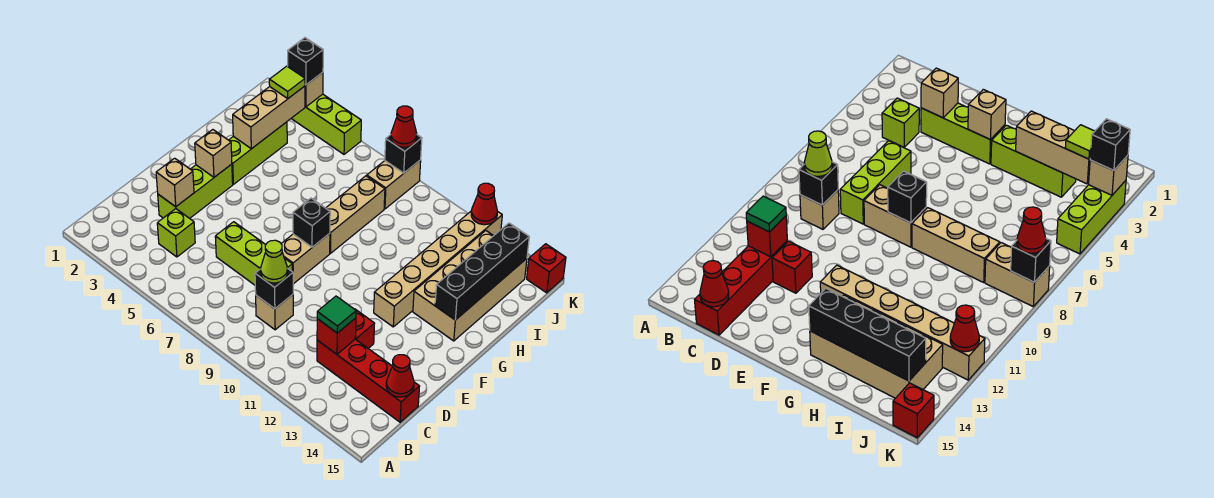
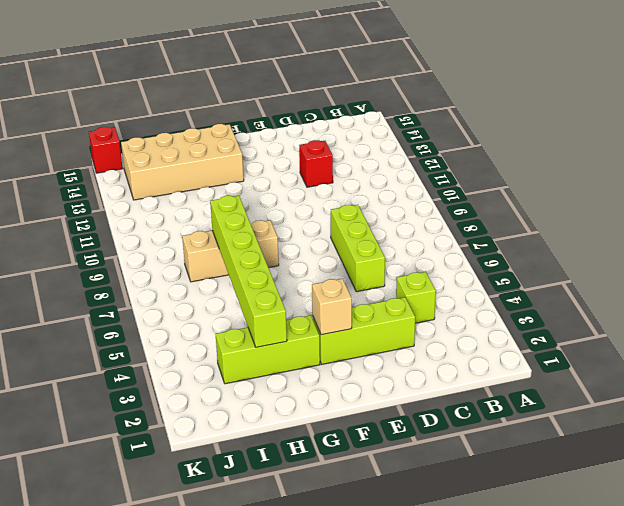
lime brick H3:H8 level 2 -> tan brick H3:J3 level 2
none -> tan brick C9 level 1
none -> red brick C12:C15 level 1
none -> tan brick E8:F8 level 1
none -> tan brick F12:K12 level 1

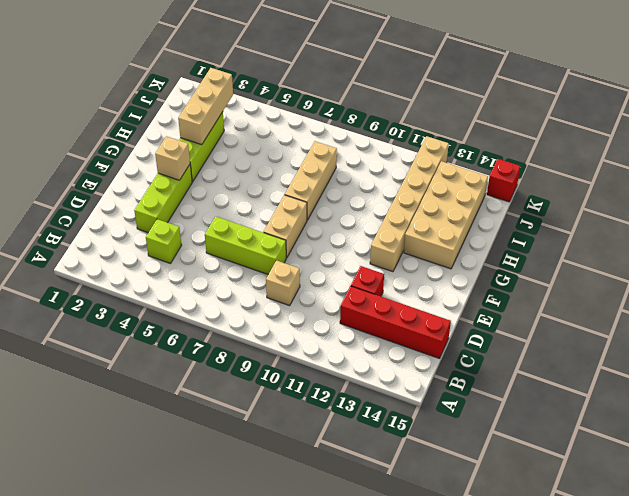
none -> tan brick J8:K8 level 1
none -> lime brick K3:K5 level 1
none -> black brick C9 level 2
none -> red brick C12 level 2

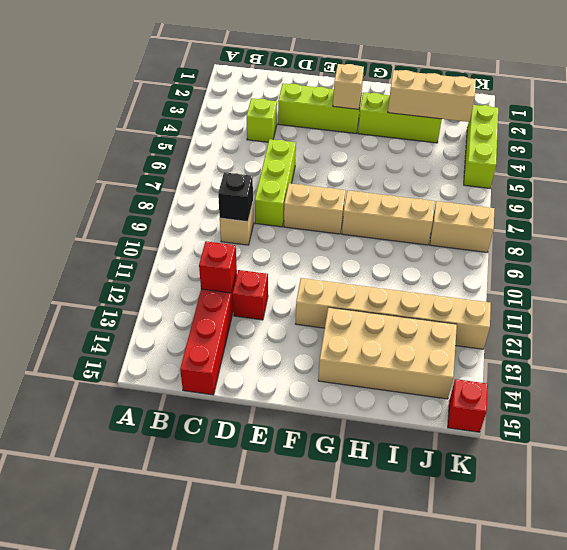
none -> red cone C15 level 2
none -> tan brick D3 level 2
none -> black brick F8 level 2
none -> black brick G14:J14 level 2

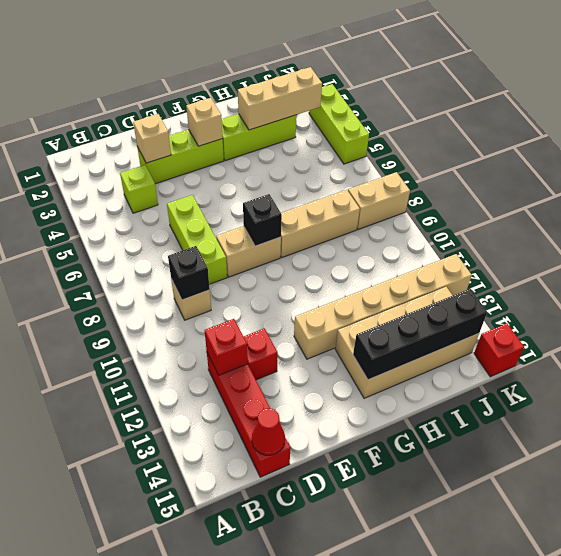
none -> tan brick K3 level 2
none -> black brick K8 level 2
none -> red cone K12 level 2
none -> lime cone C9 level 3

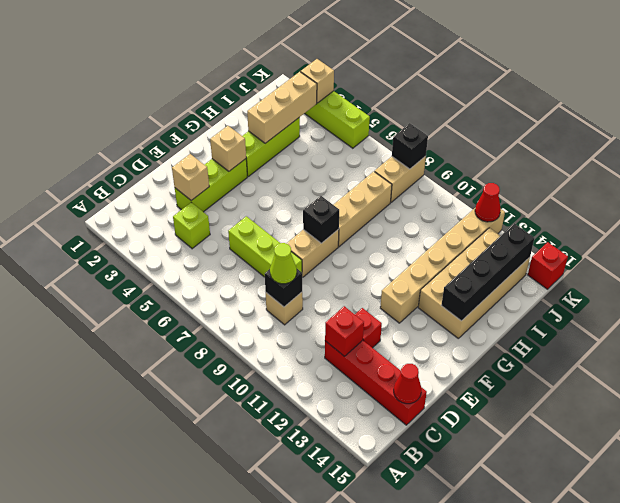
none -> green tile C12 level 3
none -> lime tile J3 level 3
none -> black brick K3 level 3
none -> red cone K8 level 3

